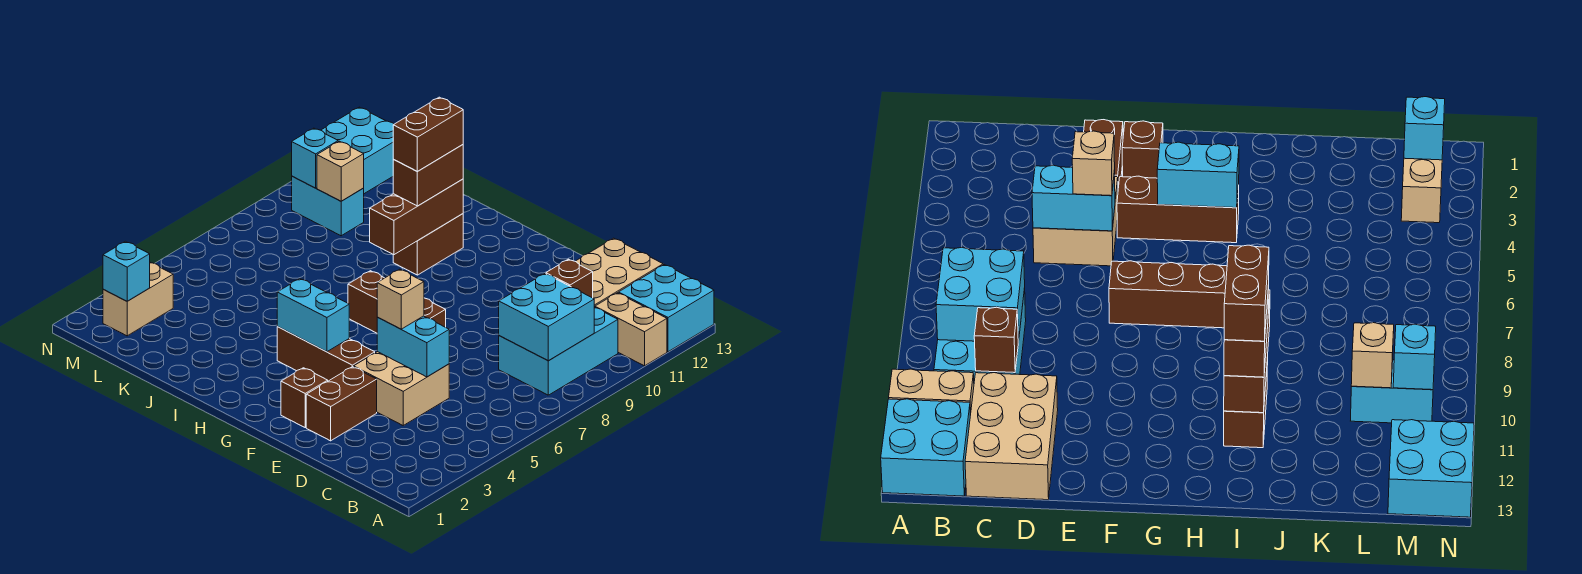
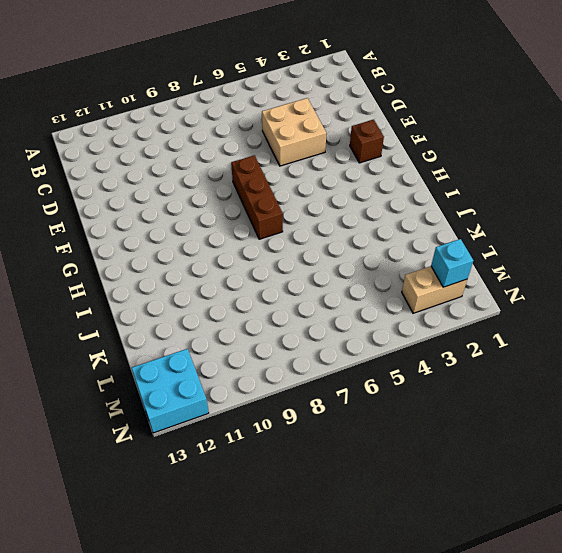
none -> tan brick A11:B11 level 1
none -> cyan brick A12:B13 level 1
none -> cyan brick B8:C10 level 1

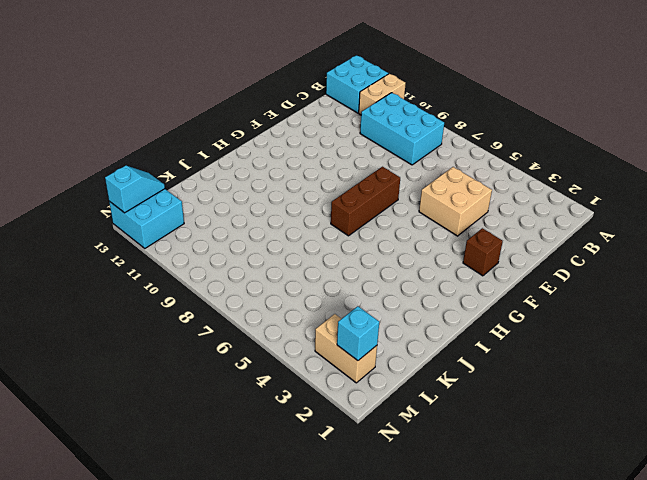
cyan slope M13:N13 level 2 top N -> none
none -> tan brick C11:D13 level 1
none -> brown brick E2:E3 level 1
none -> brown brick F4:H4 level 1

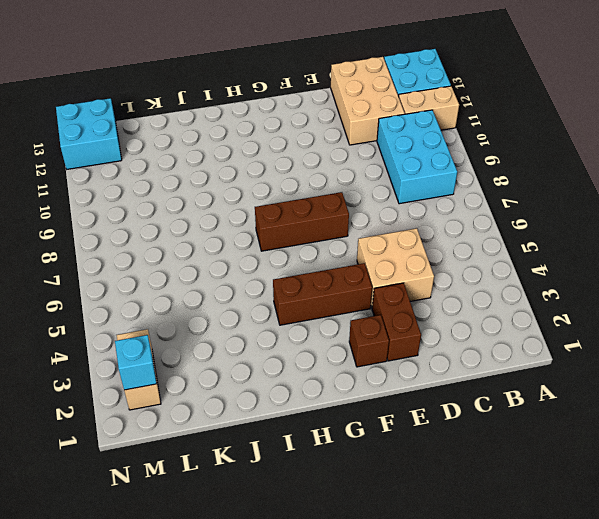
none -> brown brick I10:I11 level 1
none -> cyan brick L10:M10 level 1
none -> cyan brick B8:C9 level 2

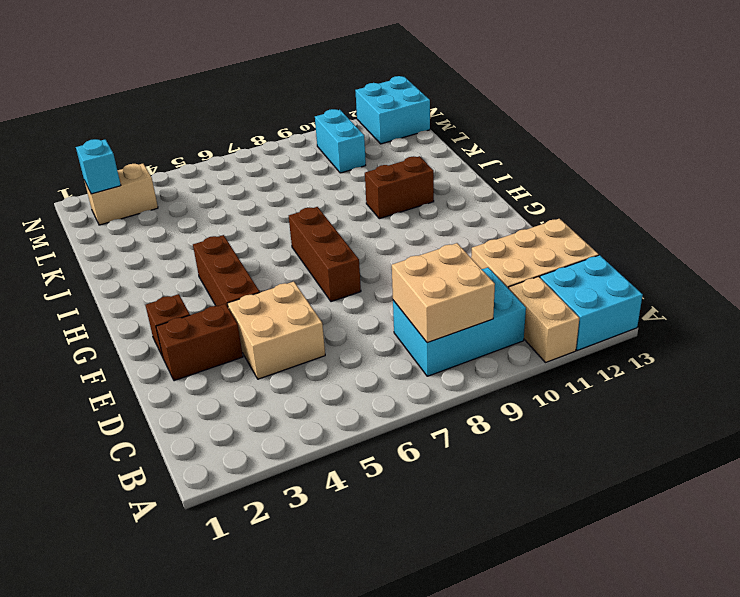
tan brick B8:C9 level 2 -> cyan brick B8:C9 level 2
none -> brown brick C10 level 2
none -> cyan brick D5:E5 level 2
none -> cyan brick G4:H4 level 2

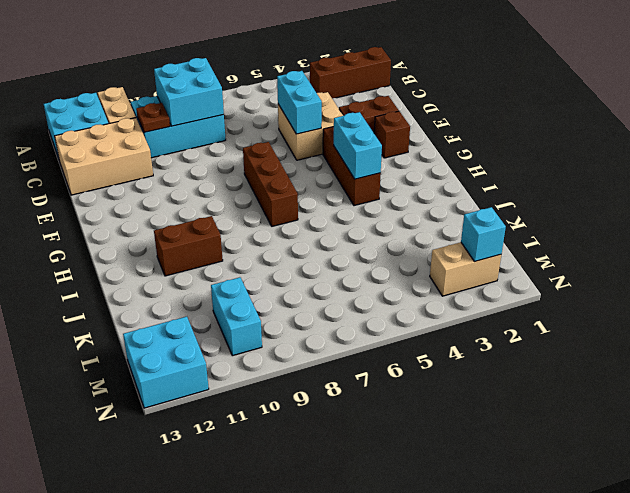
brown brick B1:B3 level 1 -> brown brick I9:I11 level 2
brown plate C10 level 2 -> brown brick C10 level 2
none -> tan brick L10 level 2
none -> cyan brick M10 level 2
none -> tan brick E5 level 3

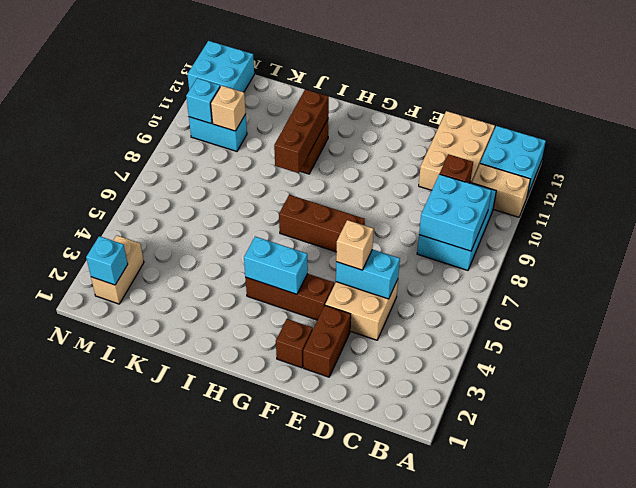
none -> brown brick I10:I11 level 3
none -> brown brick I10:I11 level 4

